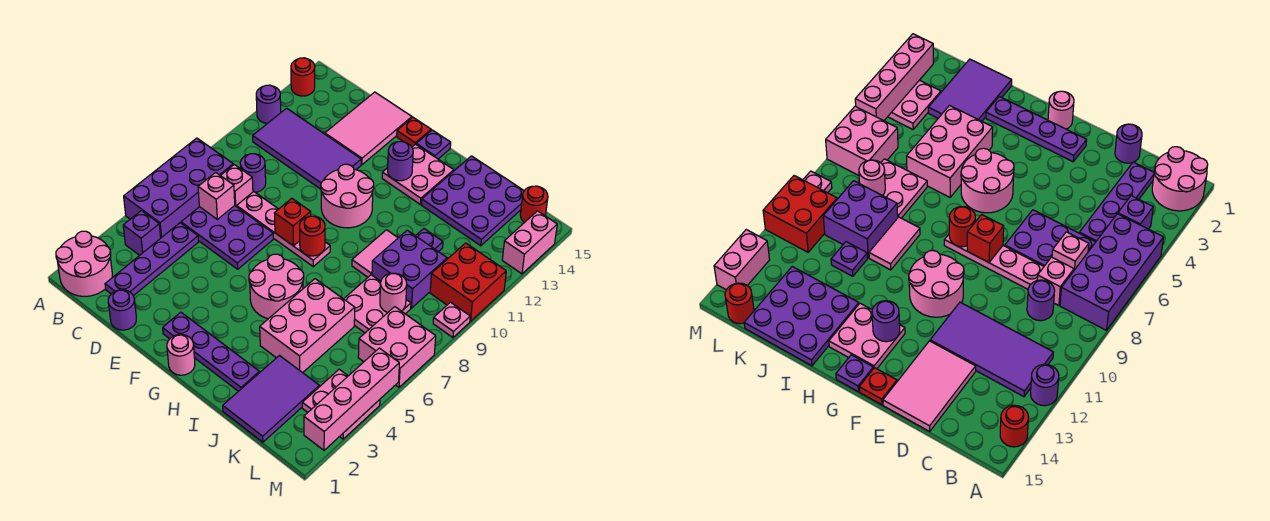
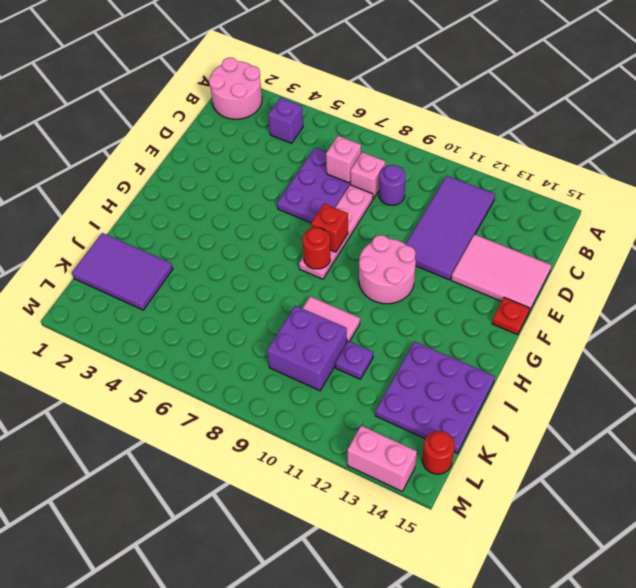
none -> purple brick A5:B8 level 1
none -> purple round brick A12 level 1
none -> red round brick A14 level 1
none -> purple plate C2:C5 level 1

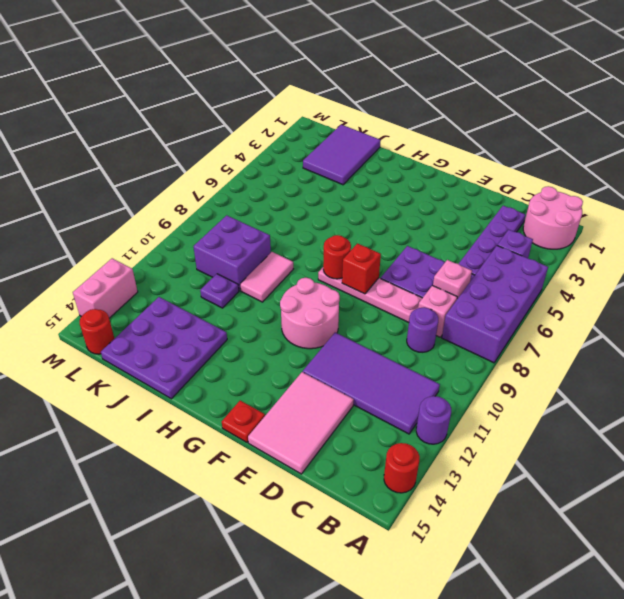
none -> purple round brick D1 level 1
none -> purple plate F2:I2 level 1
none -> pink round brick G1 level 1
none -> pink round brick G5:H6 level 1

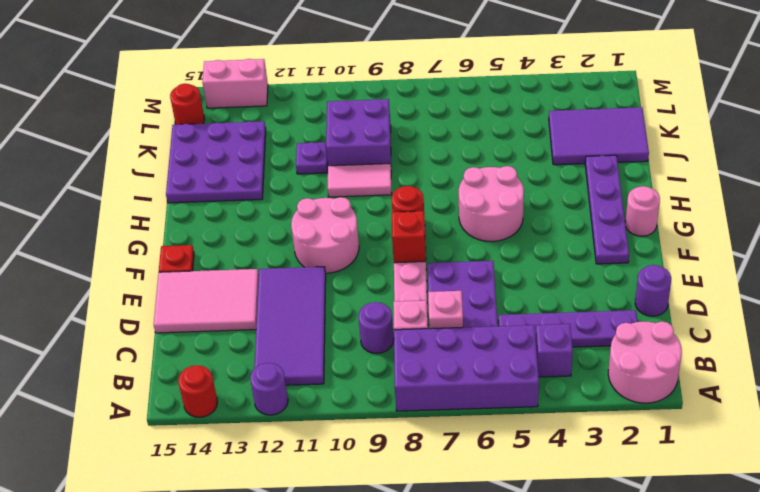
none -> pink plate G13:H14 level 1
none -> purple plate G15 level 1
none -> pink brick I4:J6 level 1
none -> pink plate J7:K8 level 1

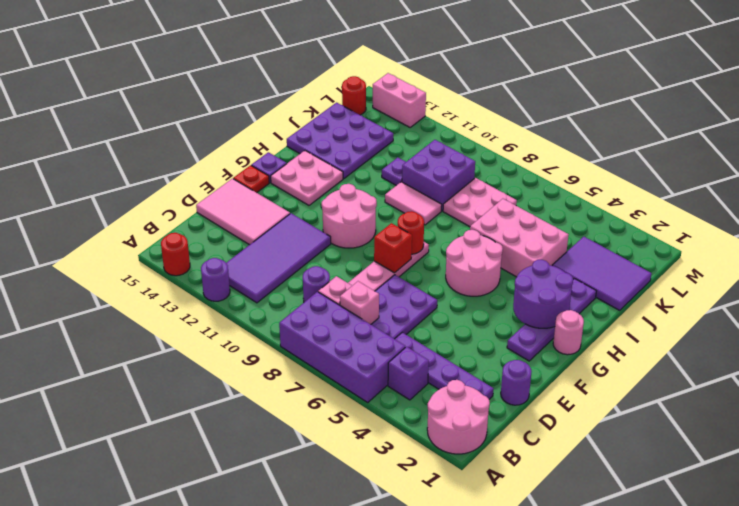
purple round brick G2:H3 level 2 -> none
none -> pink plate L3:M4 level 1
none -> pink brick L6:M7 level 1
none -> red brick L10:M11 level 1
none -> pink plate M9 level 1

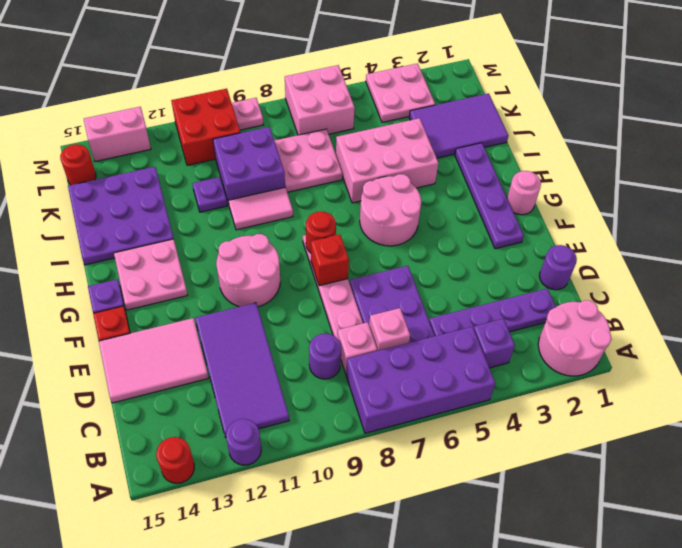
none -> purple round brick G13 level 2
none -> pink round brick K8 level 2
none -> pink brick M2:M5 level 2

